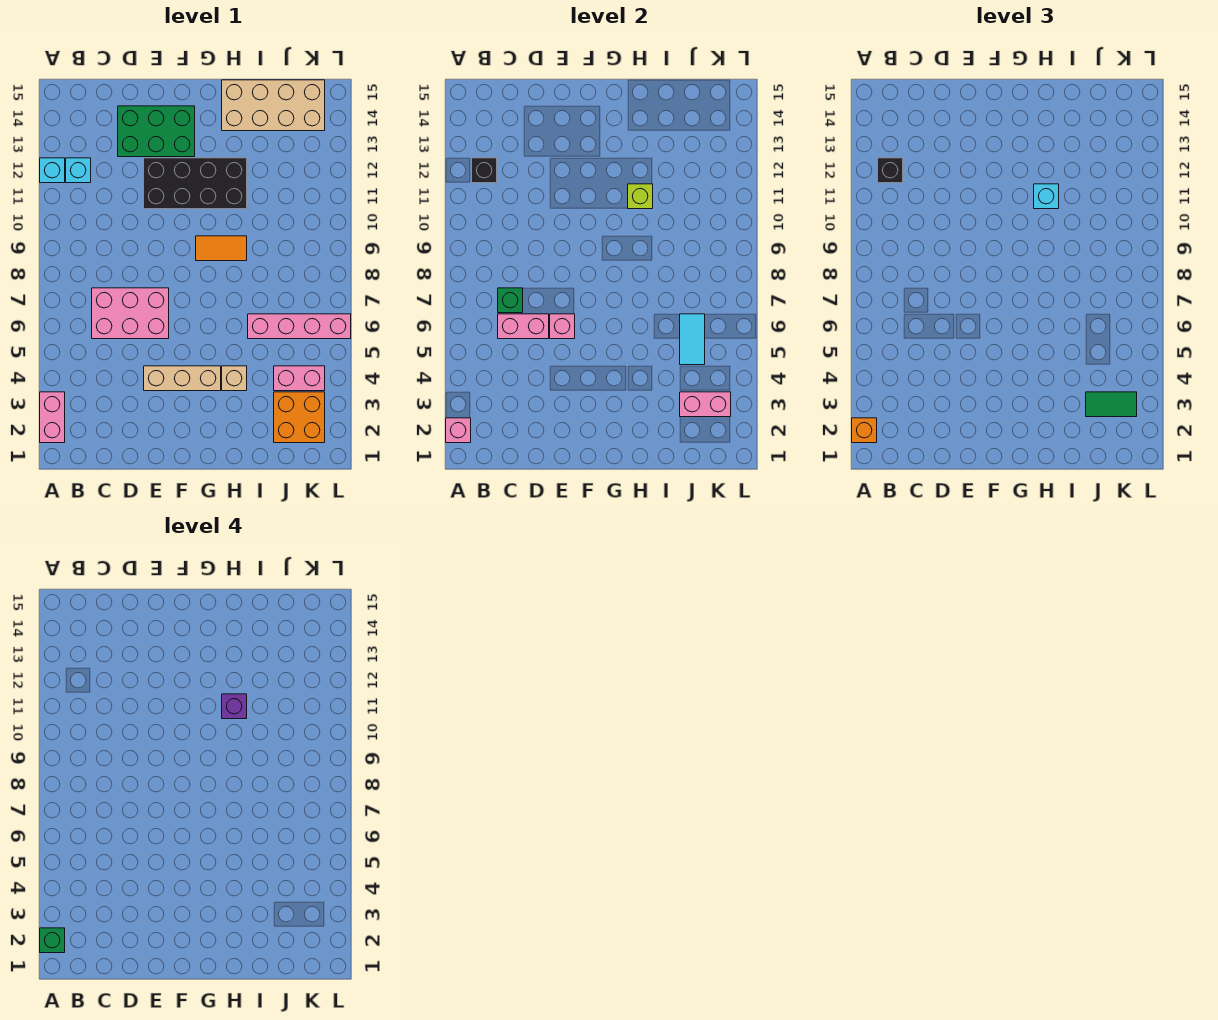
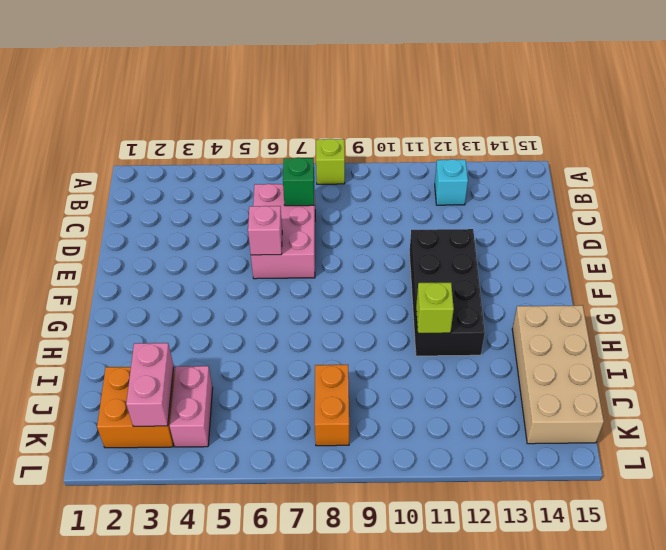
lime brick A8 level 1 -> none
orange brick J8:K8 level 1 -> none
none -> pink brick A2:A3 level 1
none -> cyan brick A12 level 1
none -> green brick D13:F14 level 1

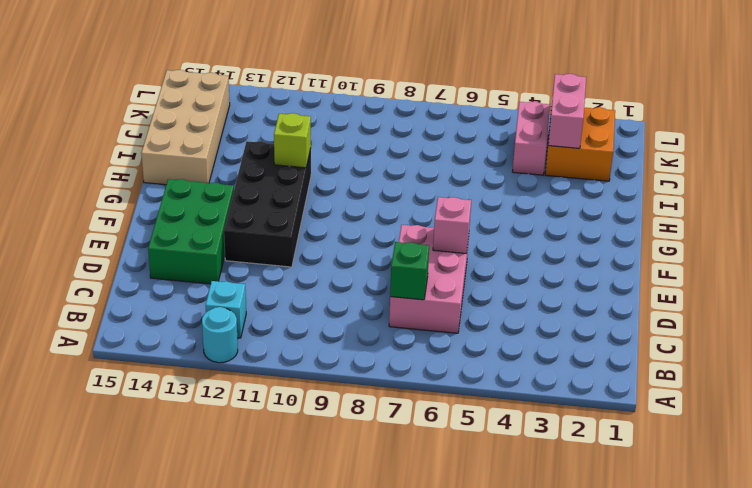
cyan round brick A12 level 1 -> cyan brick A12 level 1
none -> pink brick A2:A3 level 1
none -> tan brick E4:G4 level 1
none -> orange tile G9:H9 level 1

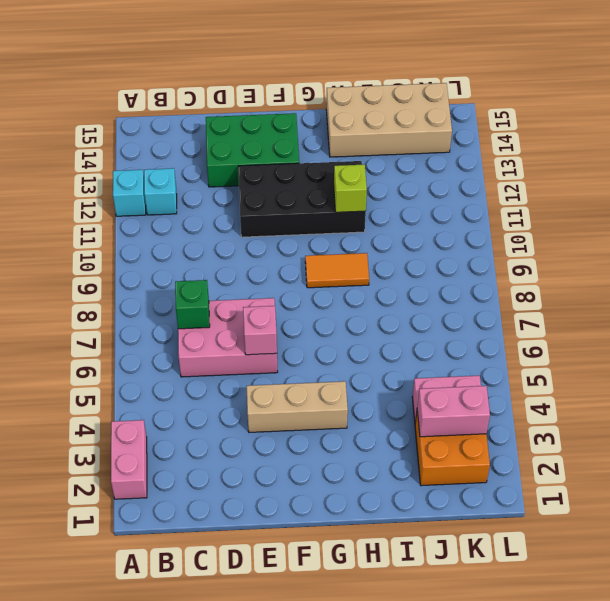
none -> tan brick H4 level 1
none -> pink brick I6:L6 level 1
none -> pink brick A2 level 2

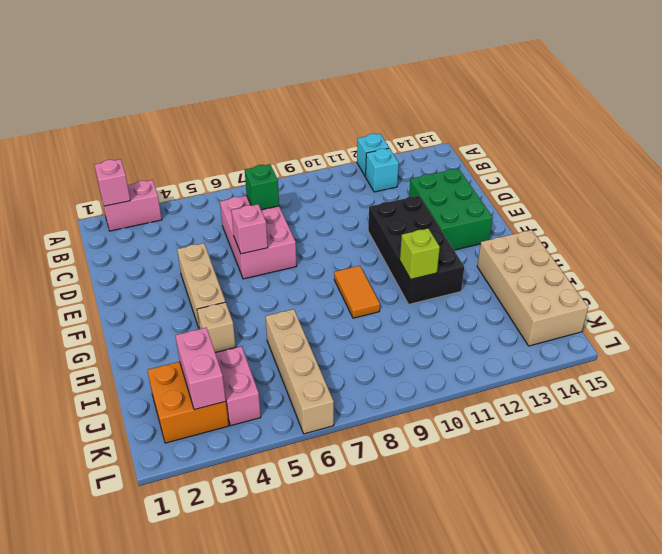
tan brick I6:L6 level 1 -> pink brick I6:L6 level 1
none -> black brick B12 level 2
none -> pink brick C6:D6 level 2
none -> cyan tile J5:J6 level 2

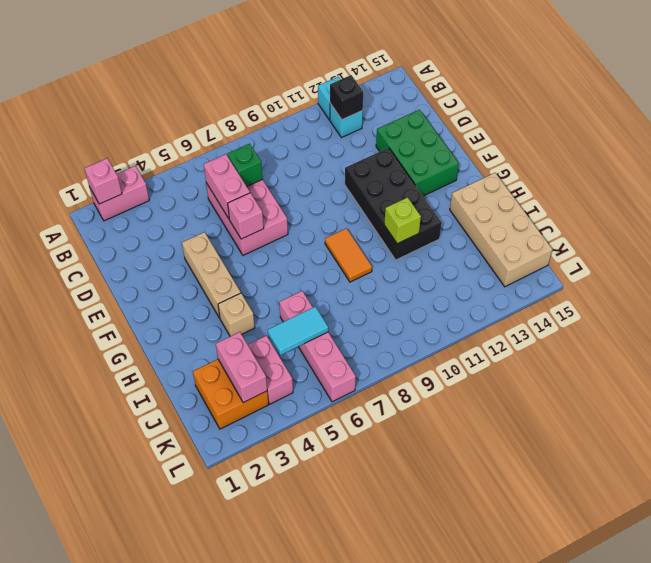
none -> orange brick A2 level 3
none -> black brick B12 level 3
none -> cyan brick H11 level 3

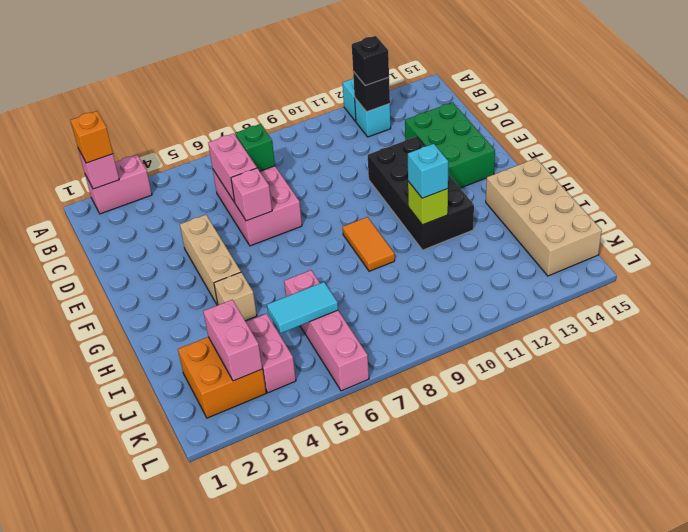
none -> green tile J3:K3 level 3
none -> green brick A2 level 4
none -> purple brick H11 level 4

